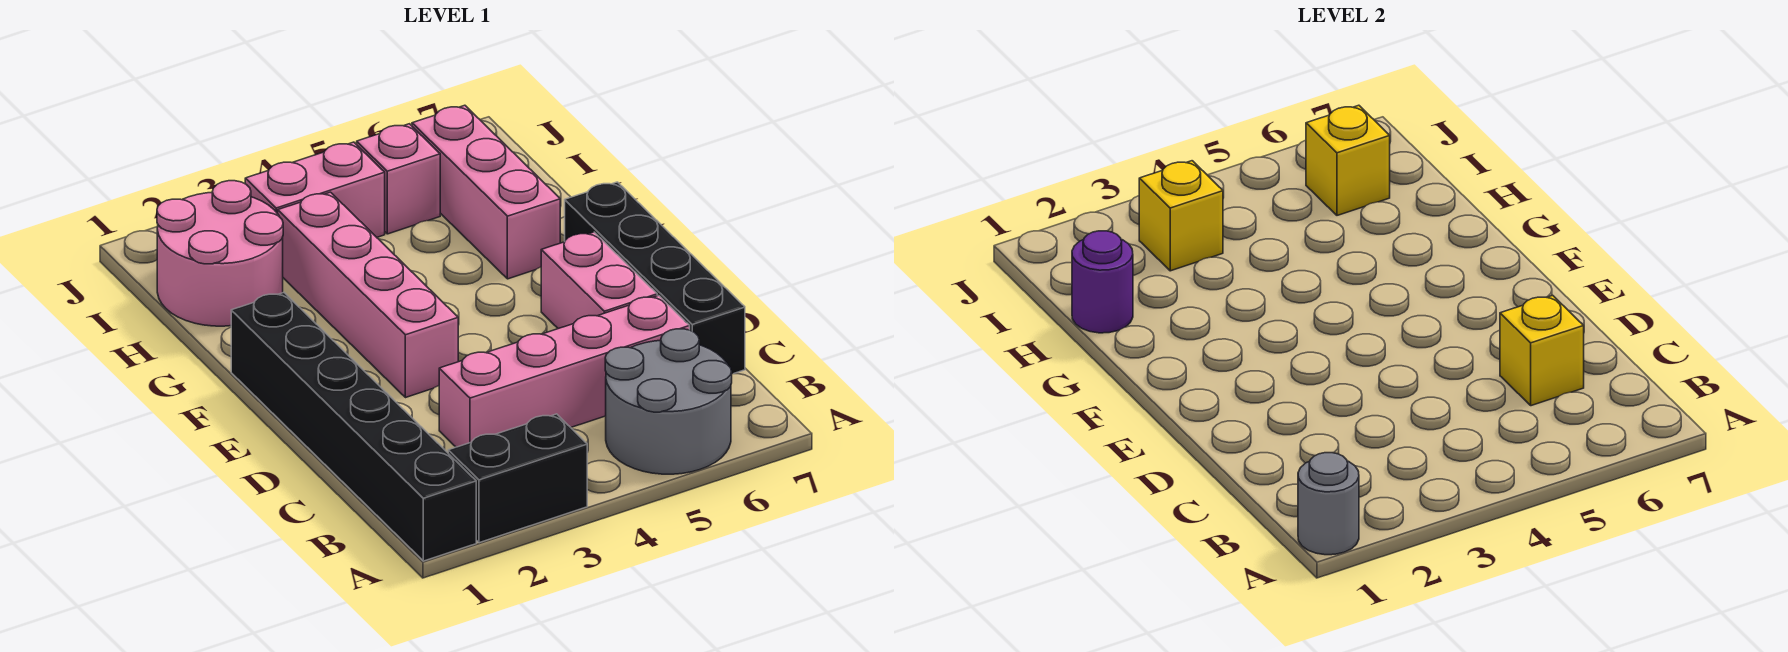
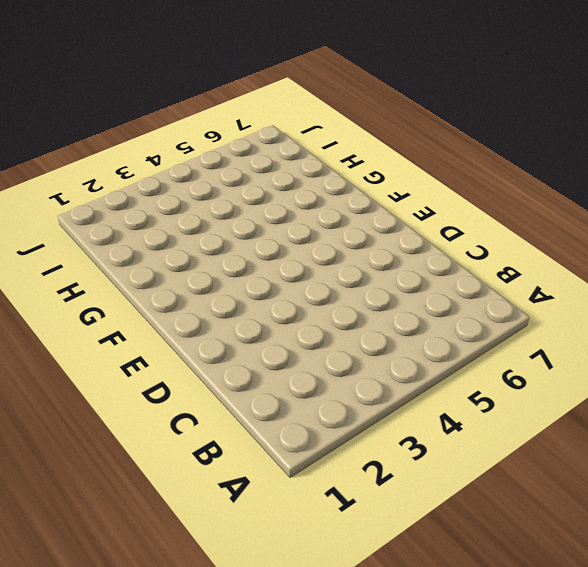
none -> black brick A1:F1 level 1
none -> black brick A2:A3 level 1
none -> grey round brick A5:B6 level 1

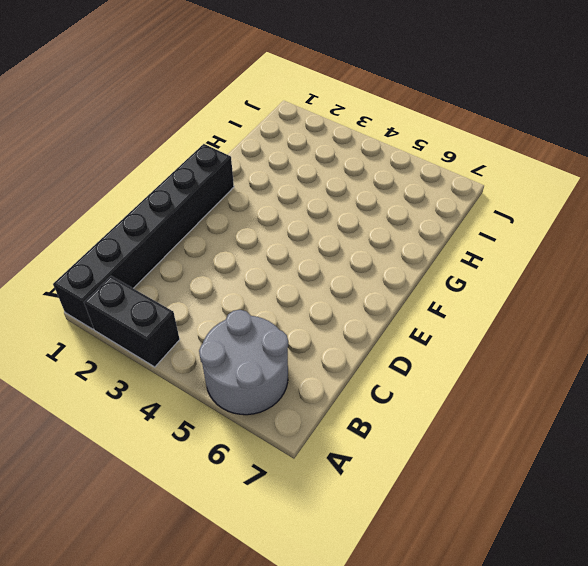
none -> pink brick C3:C6 level 1
none -> black brick C7:F7 level 1
none -> pink brick D6:E6 level 1

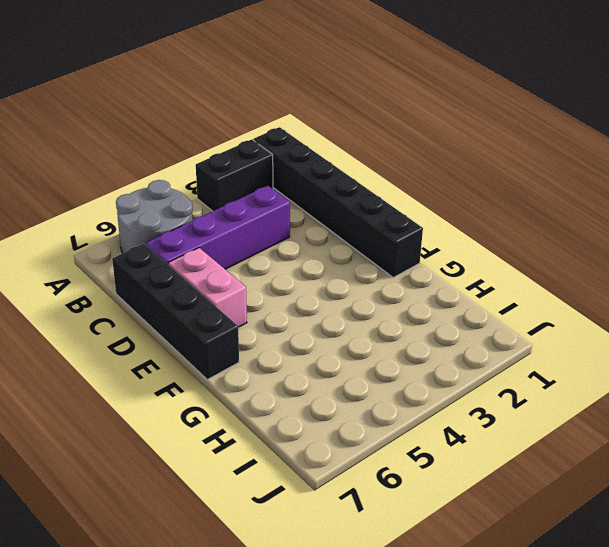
purple brick C3:C6 level 1 -> pink brick C3:C6 level 1
none -> pink brick E3:H3 level 1
none -> pink brick G6:I6 level 1
none -> pink round brick H1:I2 level 1

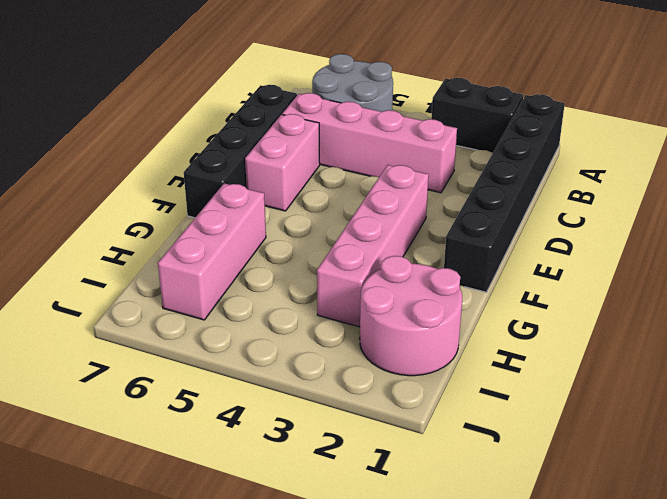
none -> pink brick I3:I4 level 1
none -> pink brick I5 level 1
none -> grey round brick A1 level 2

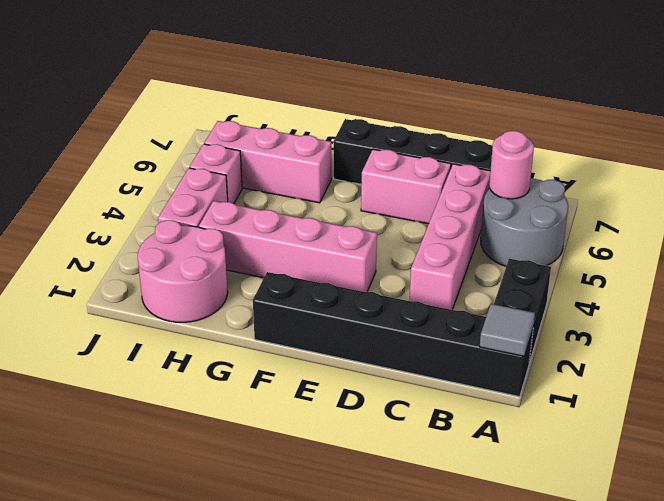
grey tile A1 level 2 -> grey round brick A1 level 2
pink round brick B6 level 2 -> none
none -> yellow brick C6 level 2
none -> purple round brick H1 level 2
none -> yellow brick I3 level 2

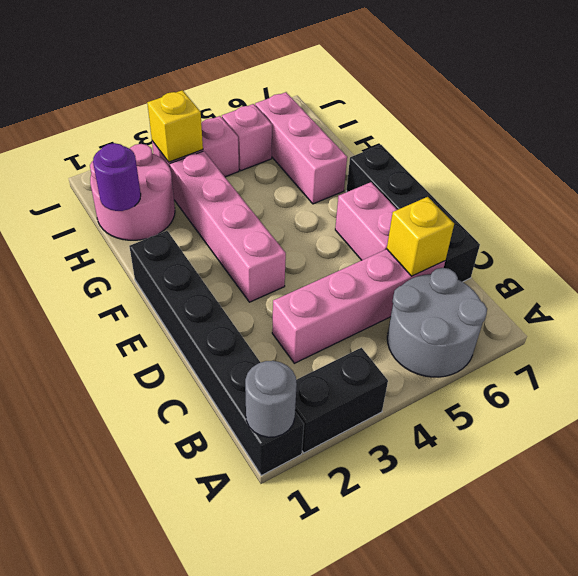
none -> yellow brick I6 level 2

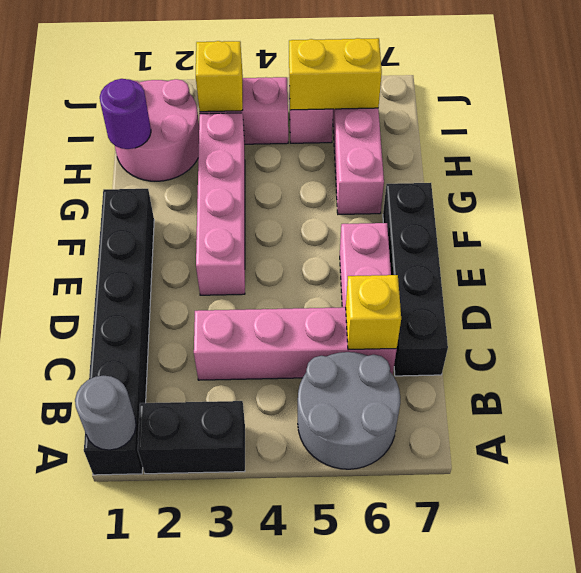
yellow brick I5:I6 level 2 -> yellow brick I6 level 2

